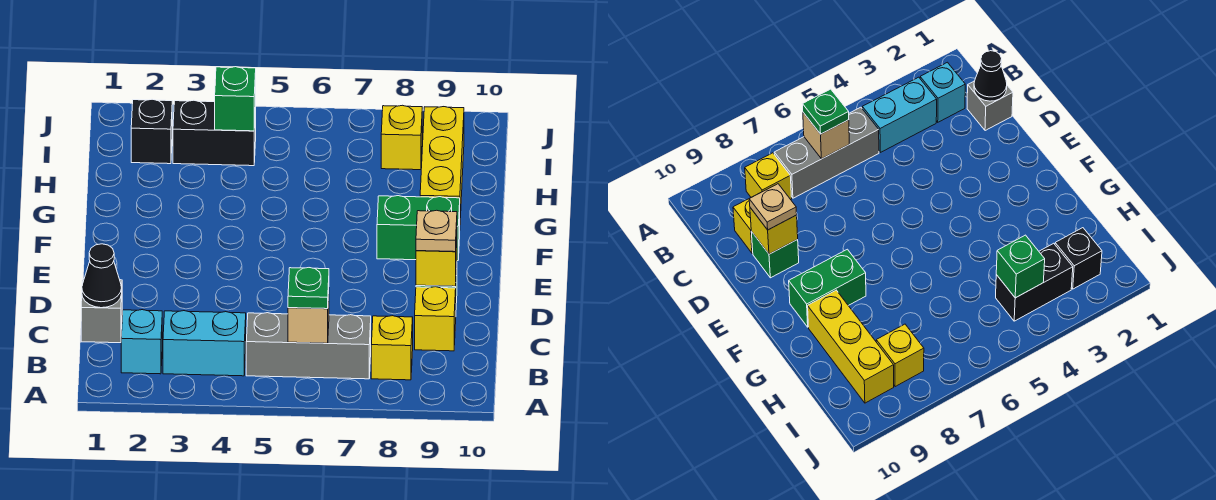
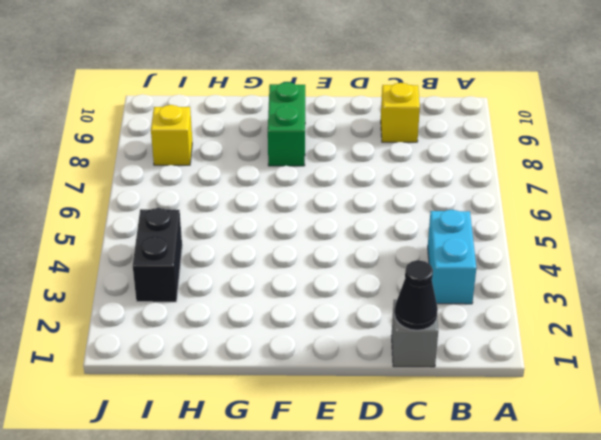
none -> cyan brick B2 level 1
none -> grey brick B5:B7 level 1
none -> yellow brick B8 level 1

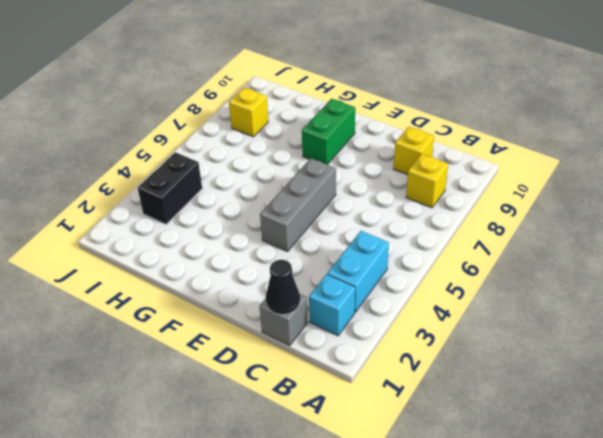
grey brick E4:E6 level 1 -> grey brick B5:B7 level 1
none -> green brick D9 level 1
none -> yellow brick G9:I9 level 1
none -> black brick I2 level 1

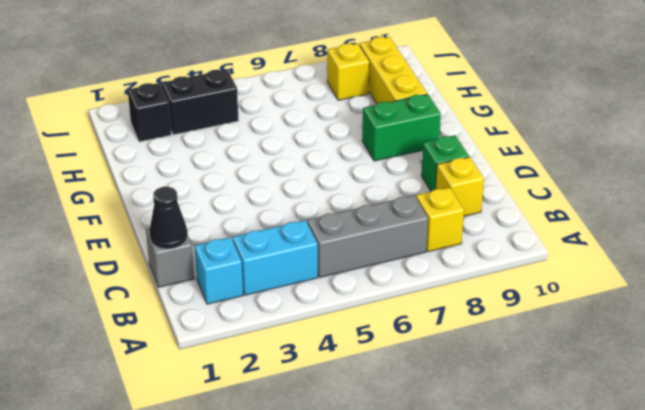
none -> tan brick B6 level 2
none -> yellow brick D9 level 2
none -> green brick I4 level 2

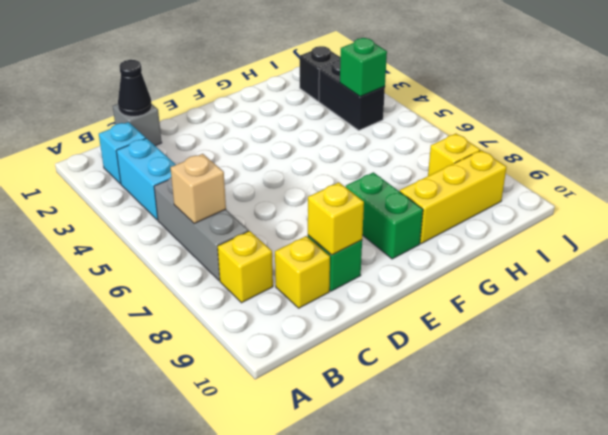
none -> green plate B6 level 3
none -> tan plate D9 level 3

